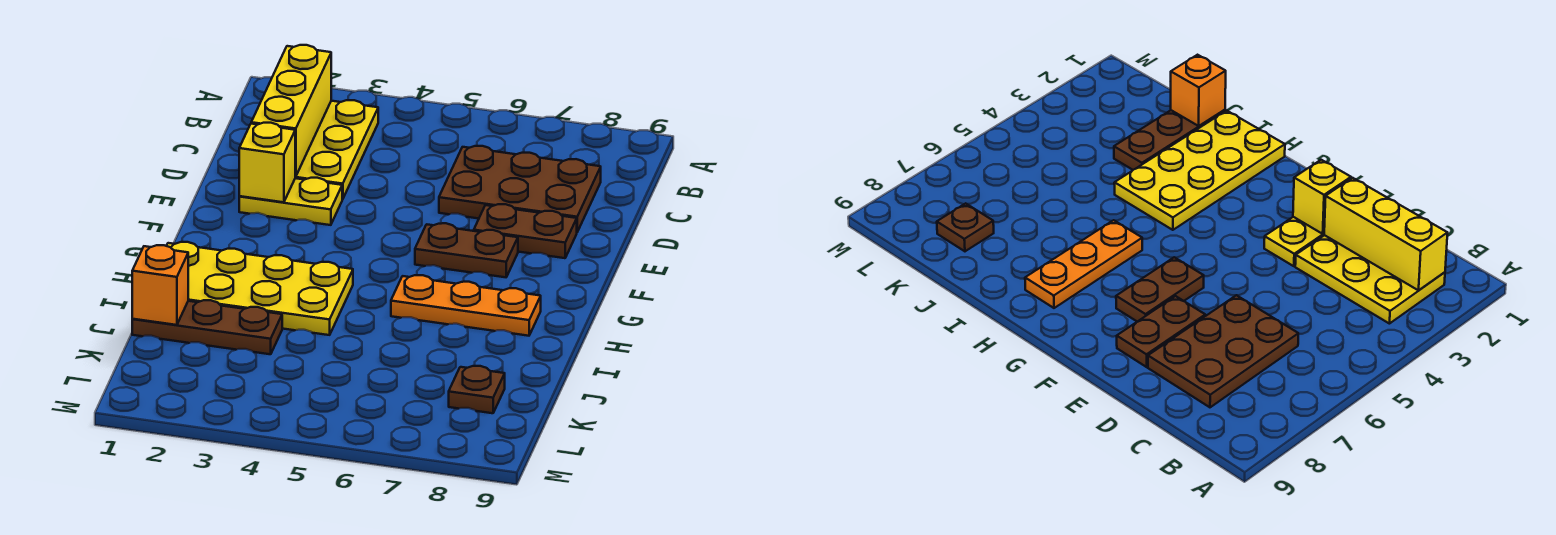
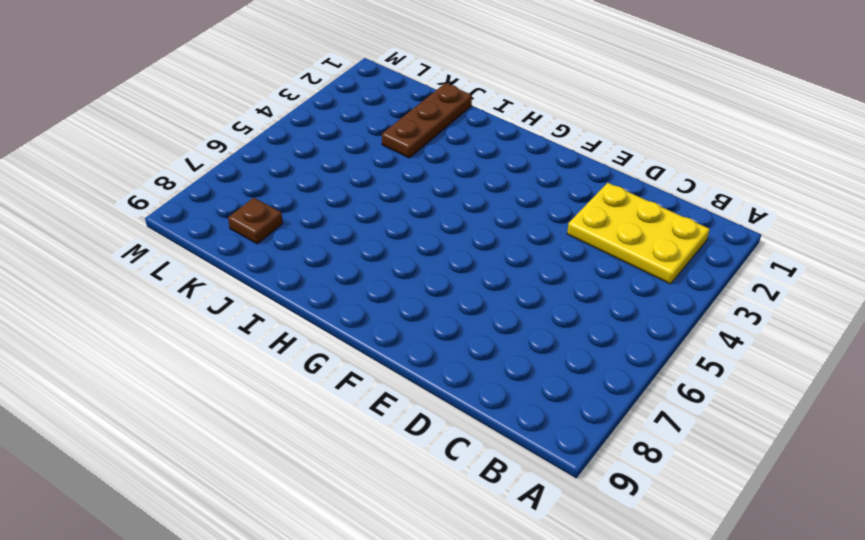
none -> brown plate C6:D8 level 1
none -> yellow plate E2:E3 level 1
none -> brown plate E7:E8 level 1

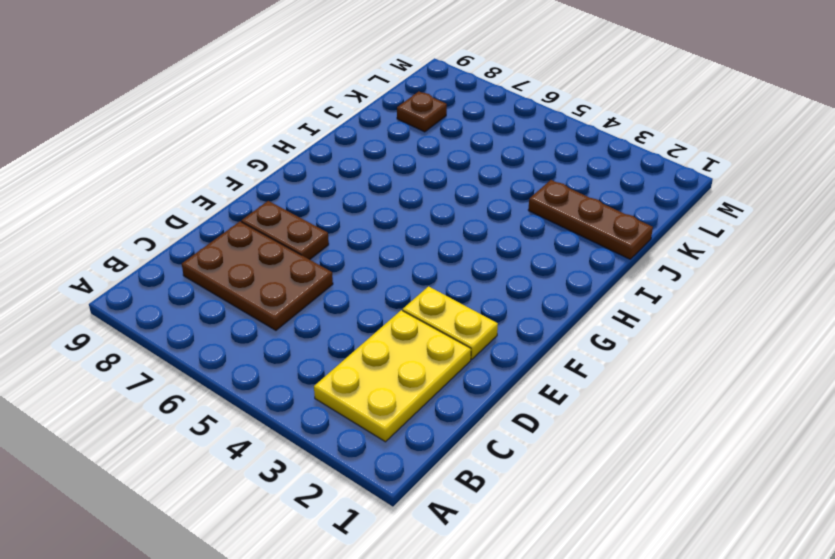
none -> brown plate F6:F7 level 1
none -> yellow plate H1:I4 level 1
none -> orange plate H6:H8 level 1

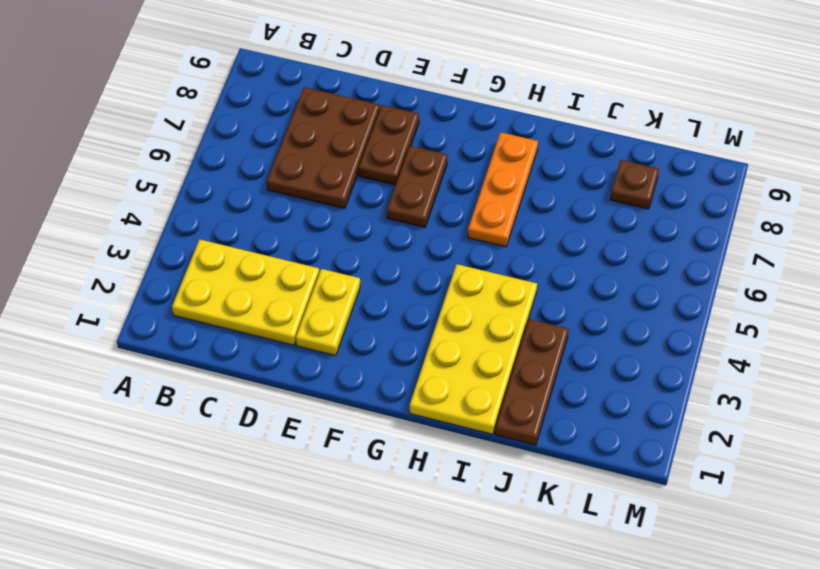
none -> yellow brick B2:D2 level 2
none -> yellow brick E2 level 2
none -> orange brick J1 level 2

